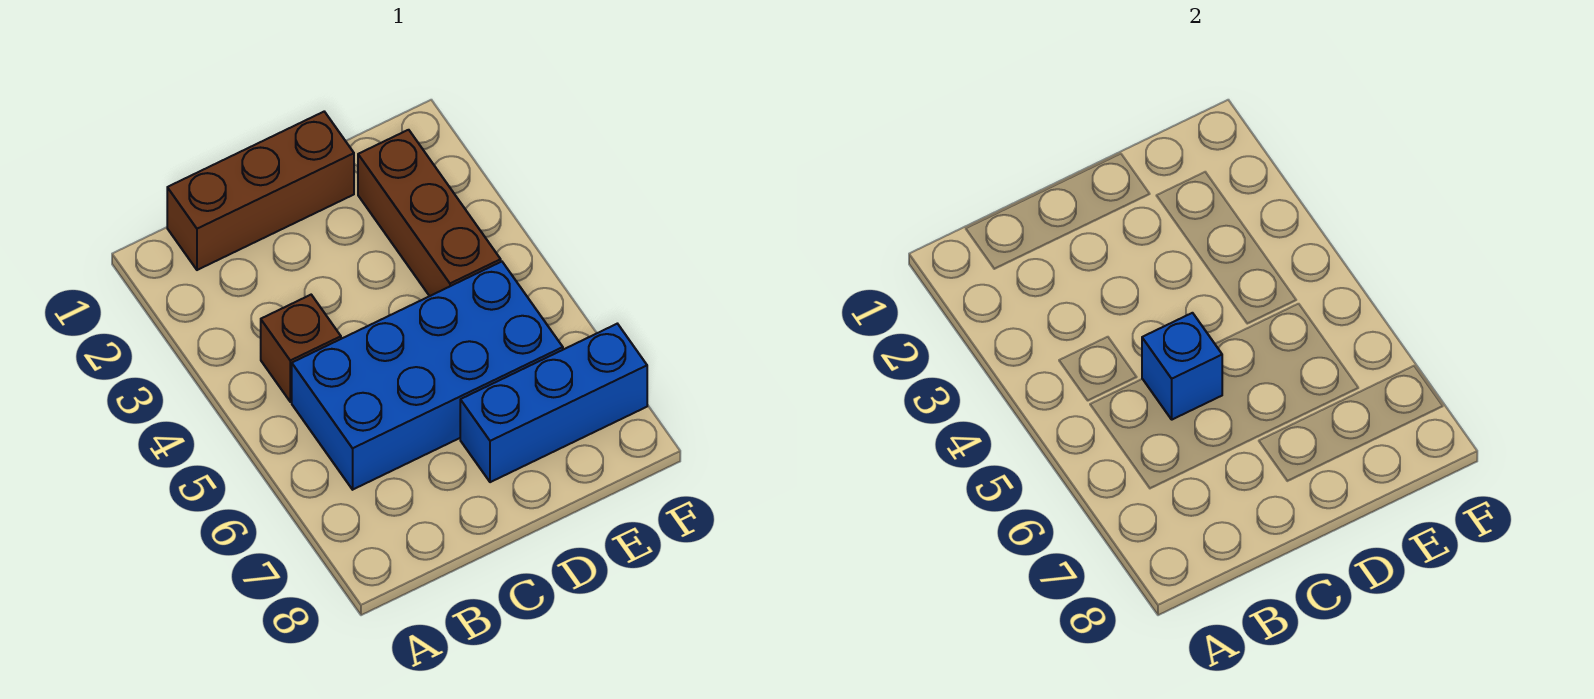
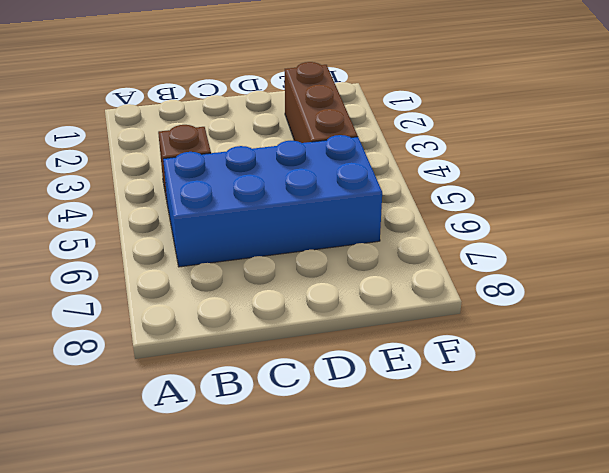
none -> brown brick B1:D1 level 1
none -> blue brick D7:F7 level 1

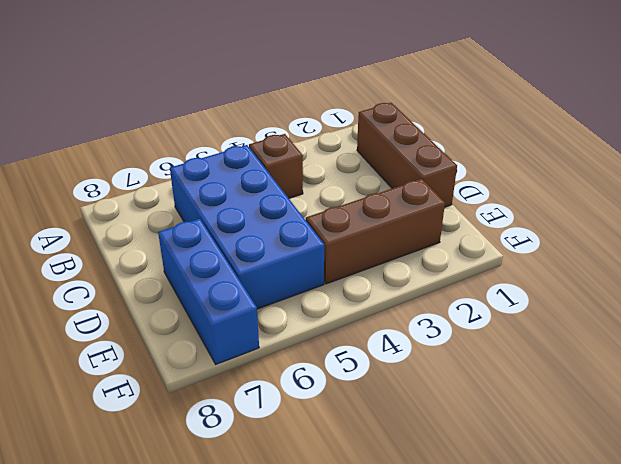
none -> blue brick C5 level 2

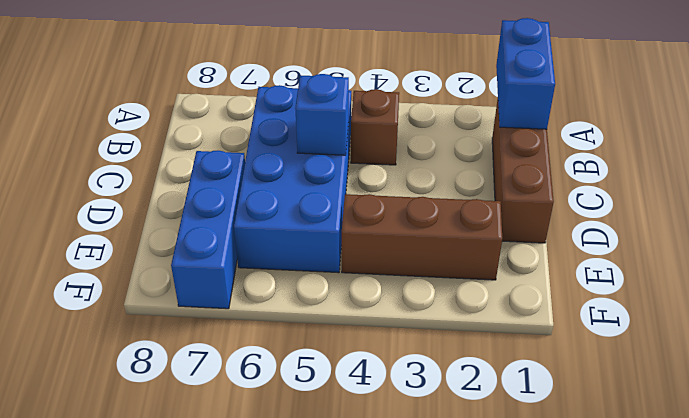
blue brick A1:B1 level 2 -> none

